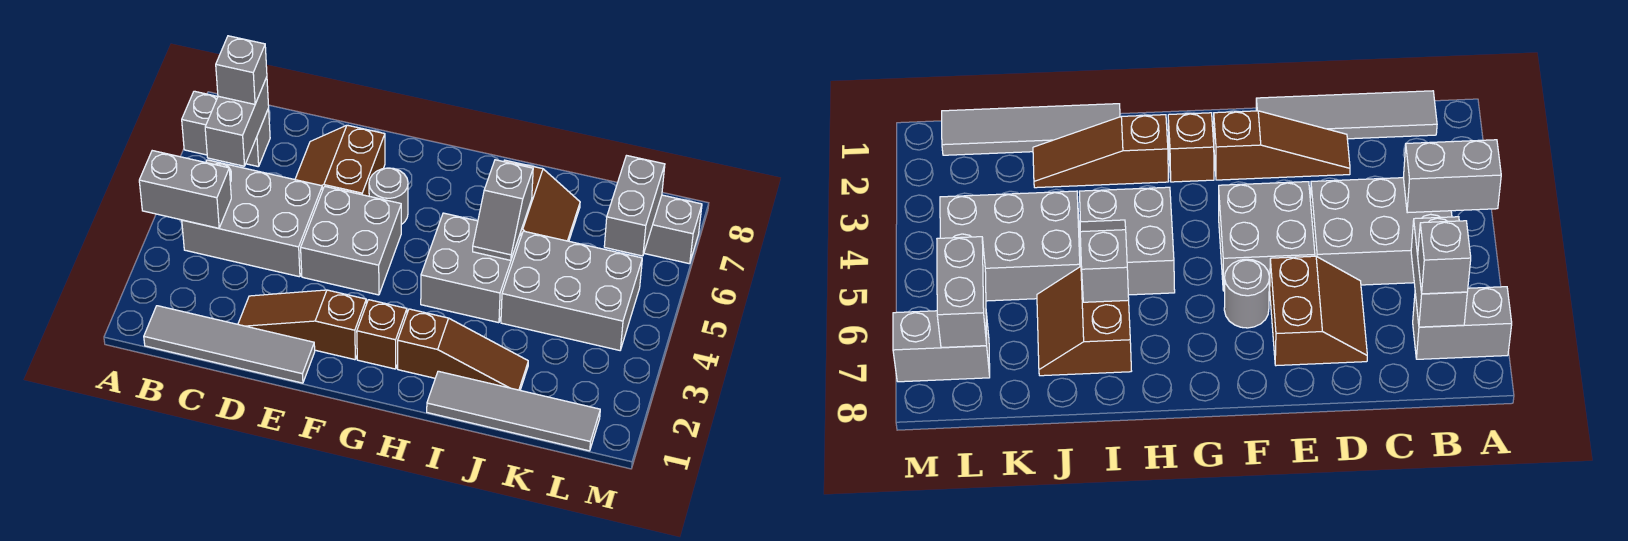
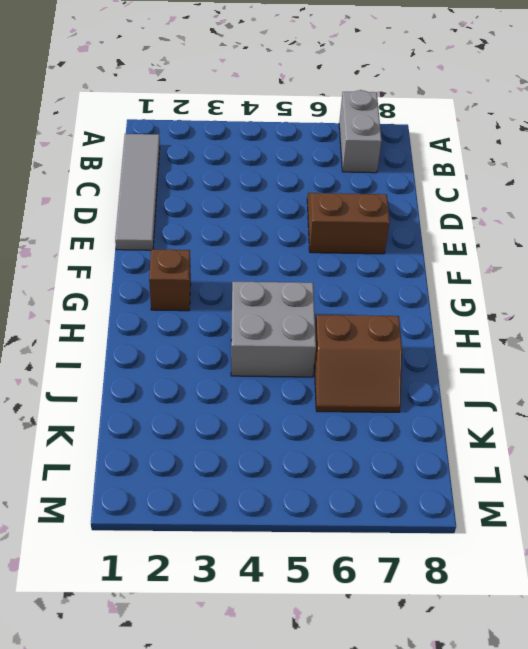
none -> grey brick B4:D5 level 1
none -> brown slope D2:F2 level 1 top F
none -> grey brick E4:F5 level 1

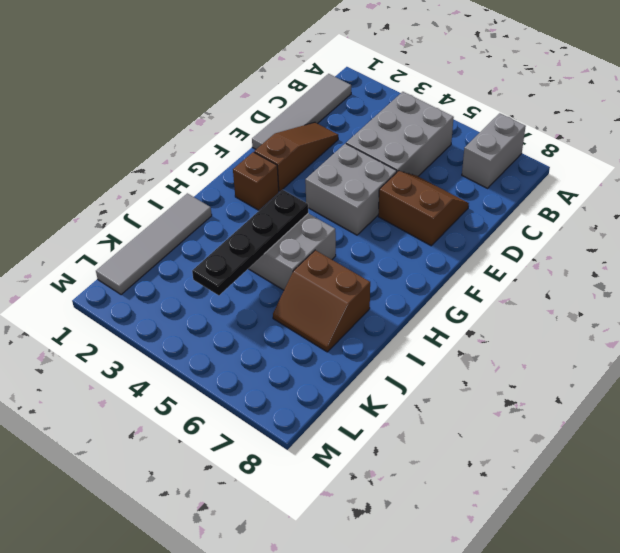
black plate H4:K4 level 2 -> none
none -> grey round brick F6 level 1
none -> brown slope H2:J2 level 1 top H
none -> grey brick J4:L5 level 1

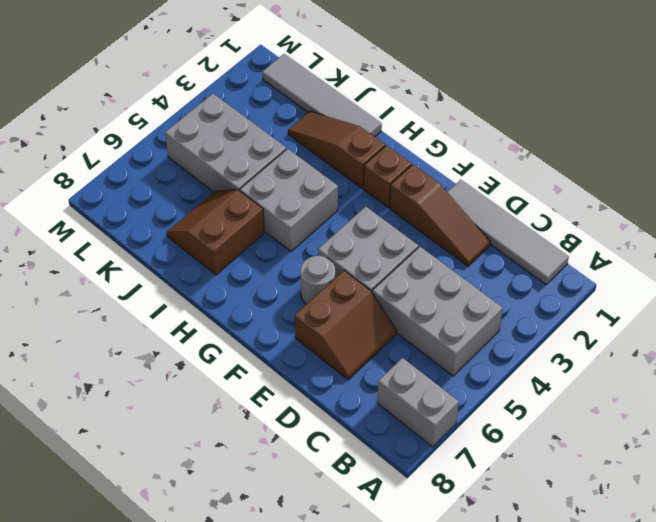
none -> grey brick L7:M7 level 1
none -> grey brick A4:B4 level 2
none -> grey brick B6:B7 level 2

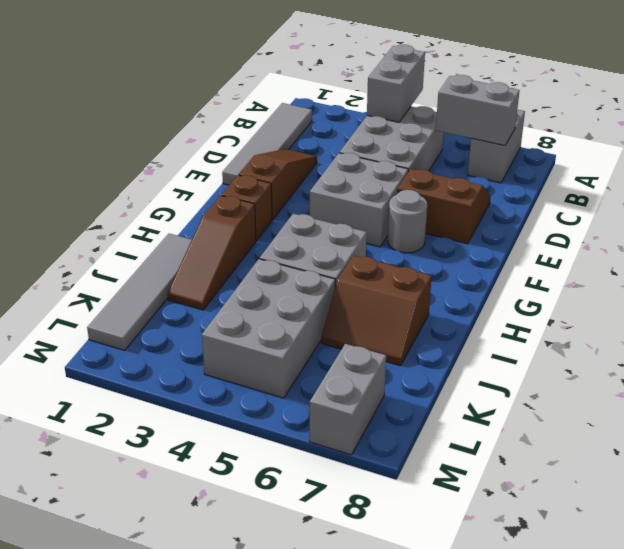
none -> grey slope I5:I6 level 2 top 6
none -> grey brick L6:L7 level 2
none -> grey brick B7 level 3

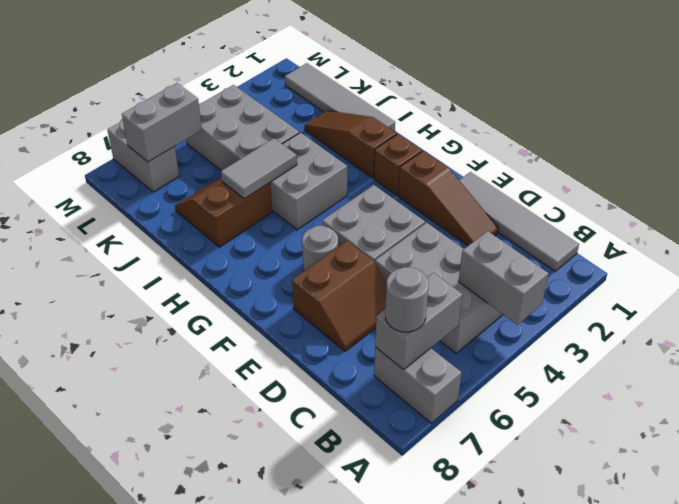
grey round brick B7 level 3 -> grey brick B7 level 3
grey tile I5:I6 level 2 -> grey slope I5:I6 level 2 top 6

